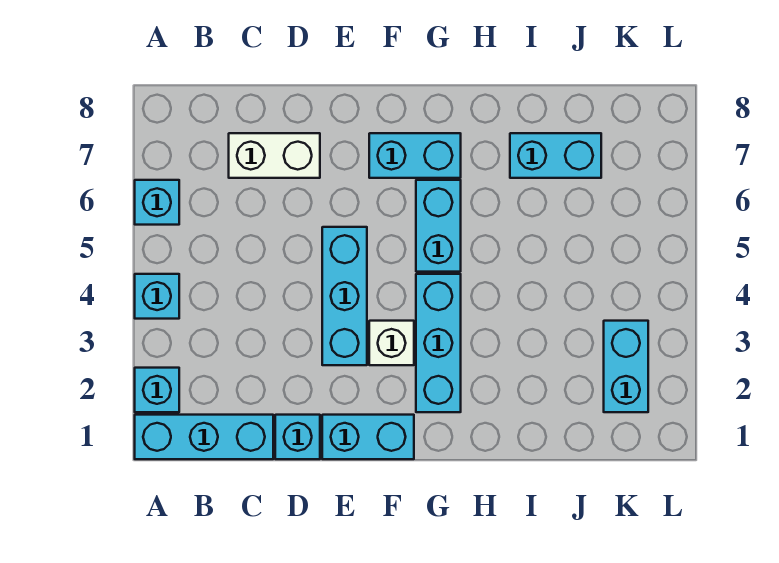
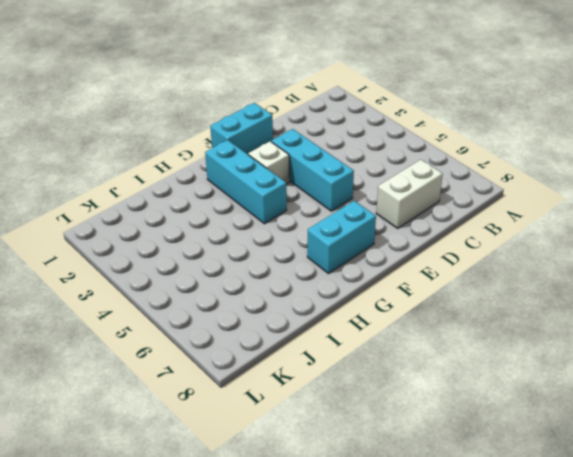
none -> cyan brick A1:C1 level 1
none -> cyan brick A2 level 1
none -> cyan brick A4 level 1

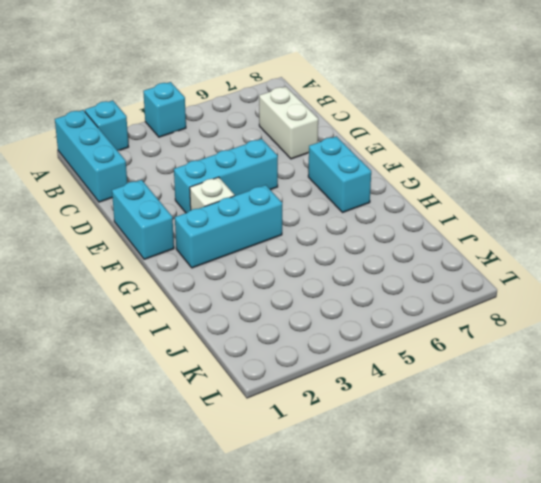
none -> cyan brick A6 level 1
none -> cyan brick D1 level 1
none -> cyan brick G5:G6 level 1

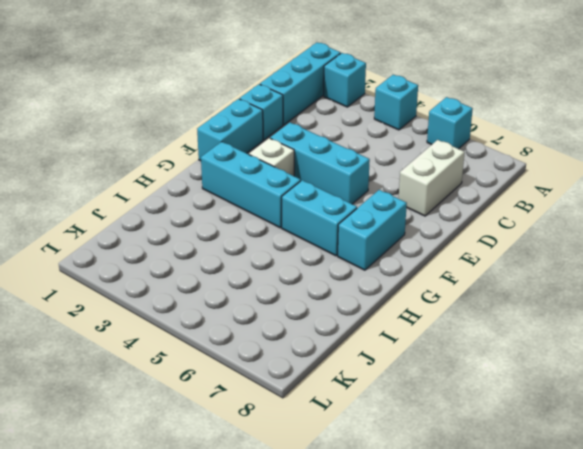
none -> cyan brick I7:J7 level 1
none -> cyan brick K2:K3 level 1

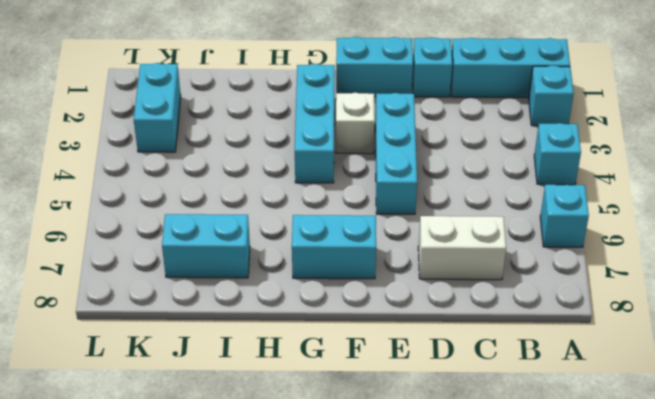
none -> cyan brick G5:G6 level 1

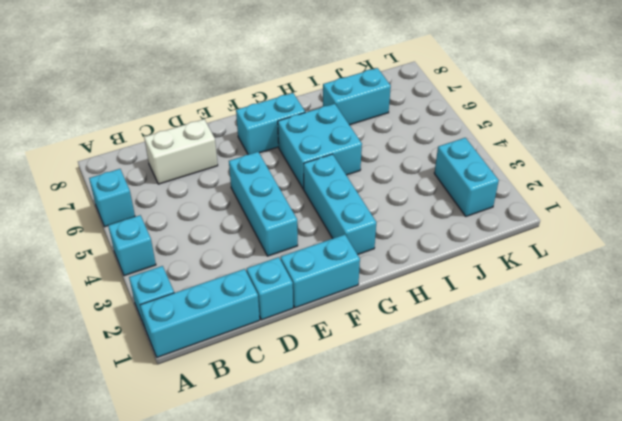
cyan brick G5:H6 level 1 -> cyan brick G5:G6 level 1
none -> white brick F3 level 1

